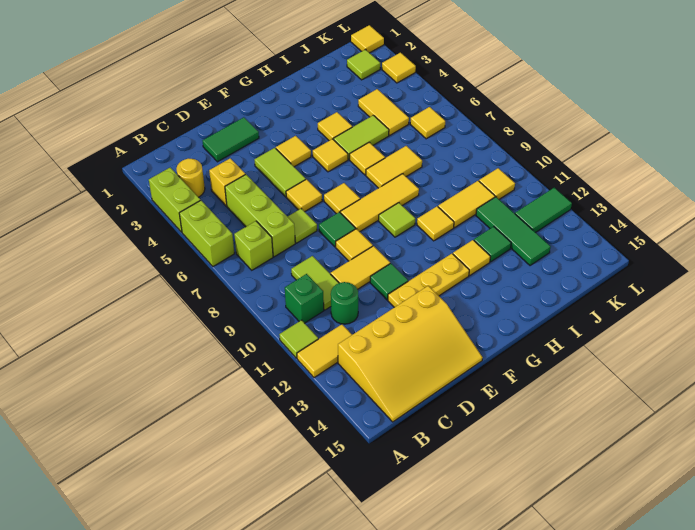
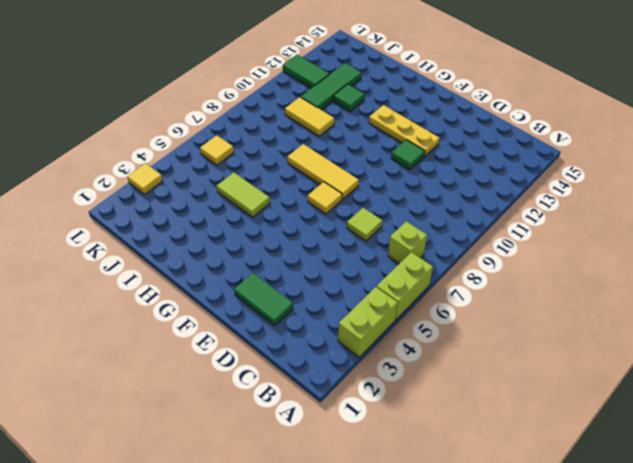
none -> lime tile A11 level 1
none -> yellow tile A12:B12 level 1
none -> yellow round brick B3 level 1
none -> green brick B10 level 1

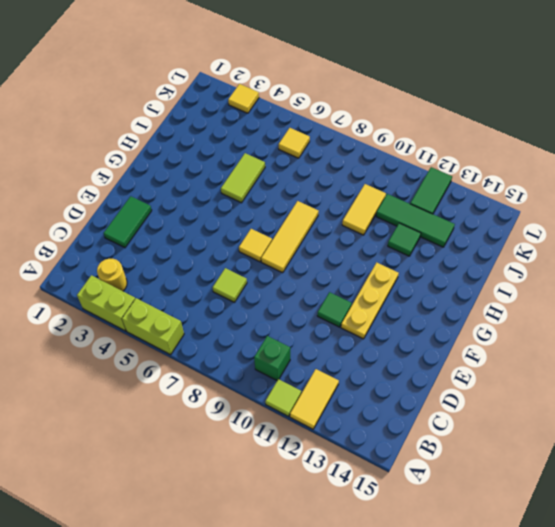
none -> lime brick B7 level 1
none -> yellow slope B13:E15 level 1 top 13
none -> yellow brick C4 level 1
none -> lime brick C5:C7 level 1

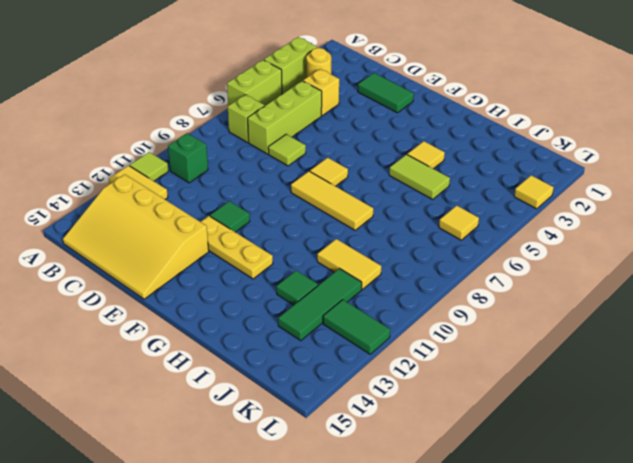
none -> lime tile C9:C10 level 1
none -> green round brick C11 level 1
none -> yellow tile D10:E10 level 1
none -> lime tile E4:E5 level 1

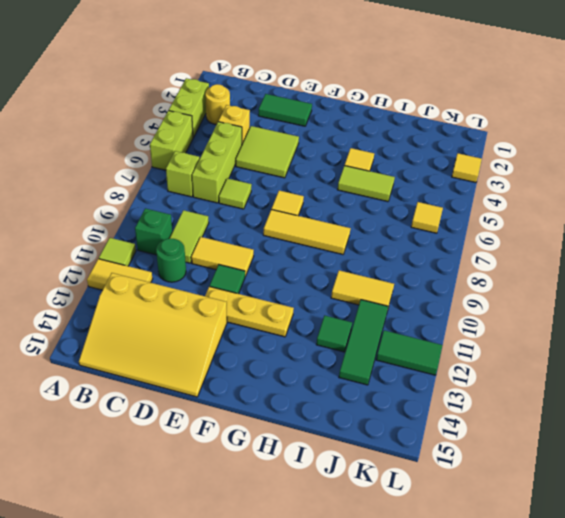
lime tile D4:E5 level 1 -> lime tile E4:E5 level 1
none -> yellow tile E6 level 1
none -> green tile E8 level 1
none -> yellow tile E9 level 1
none -> yellow tile F4 level 1

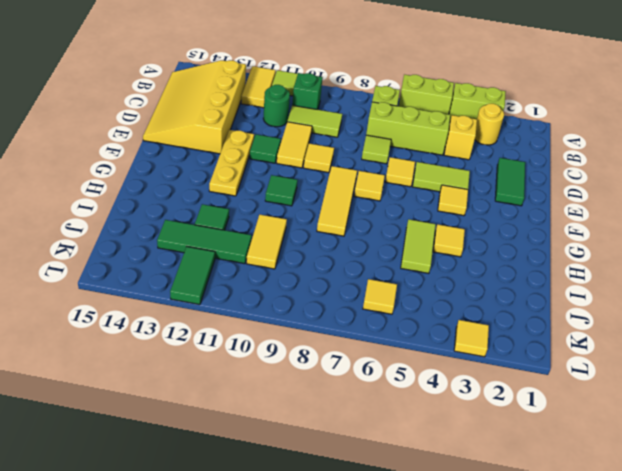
green tile G10 level 1 -> green tile E8 level 1
none -> yellow tile G5 level 1
none -> lime tile G9 level 1
none -> yellow tile H6 level 1
none -> yellow tile H7:I7 level 1

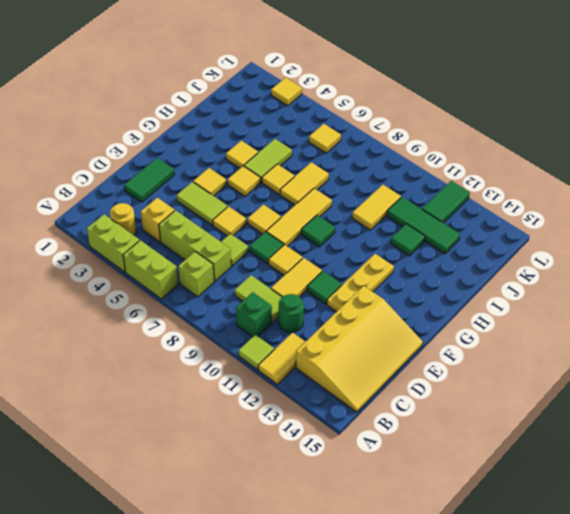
green tile G9 level 1 -> lime tile G9 level 1
none -> yellow tile H10 level 1
none -> yellow tile H12 level 1
none -> yellow tile J4:J5 level 1
none -> lime tile K2 level 1

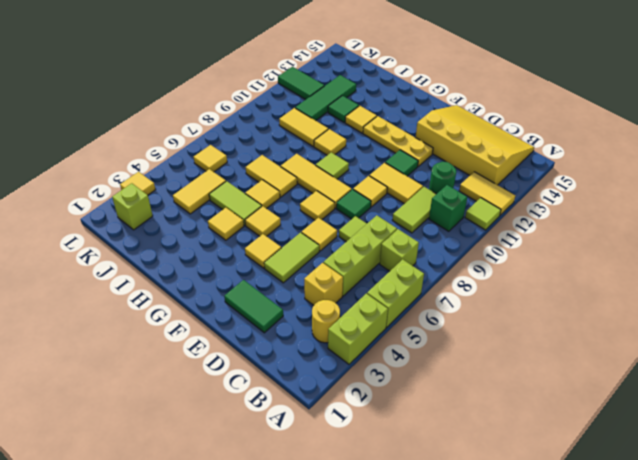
lime brick K2 level 1 -> lime tile K2 level 1
none -> yellow tile K10 level 1
none -> yellow tile L1 level 1

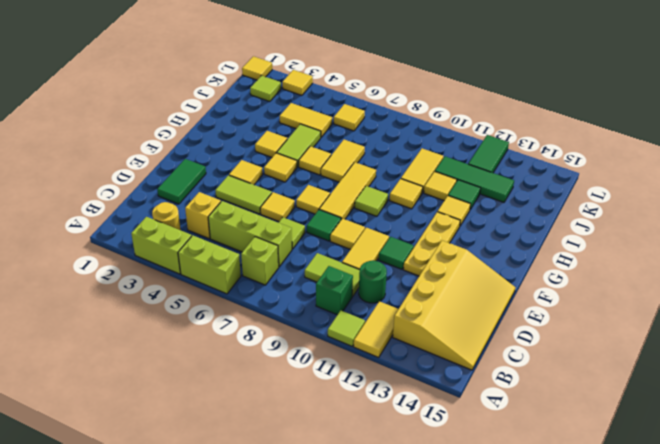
yellow tile I11 level 1 -> yellow tile K10 level 1

